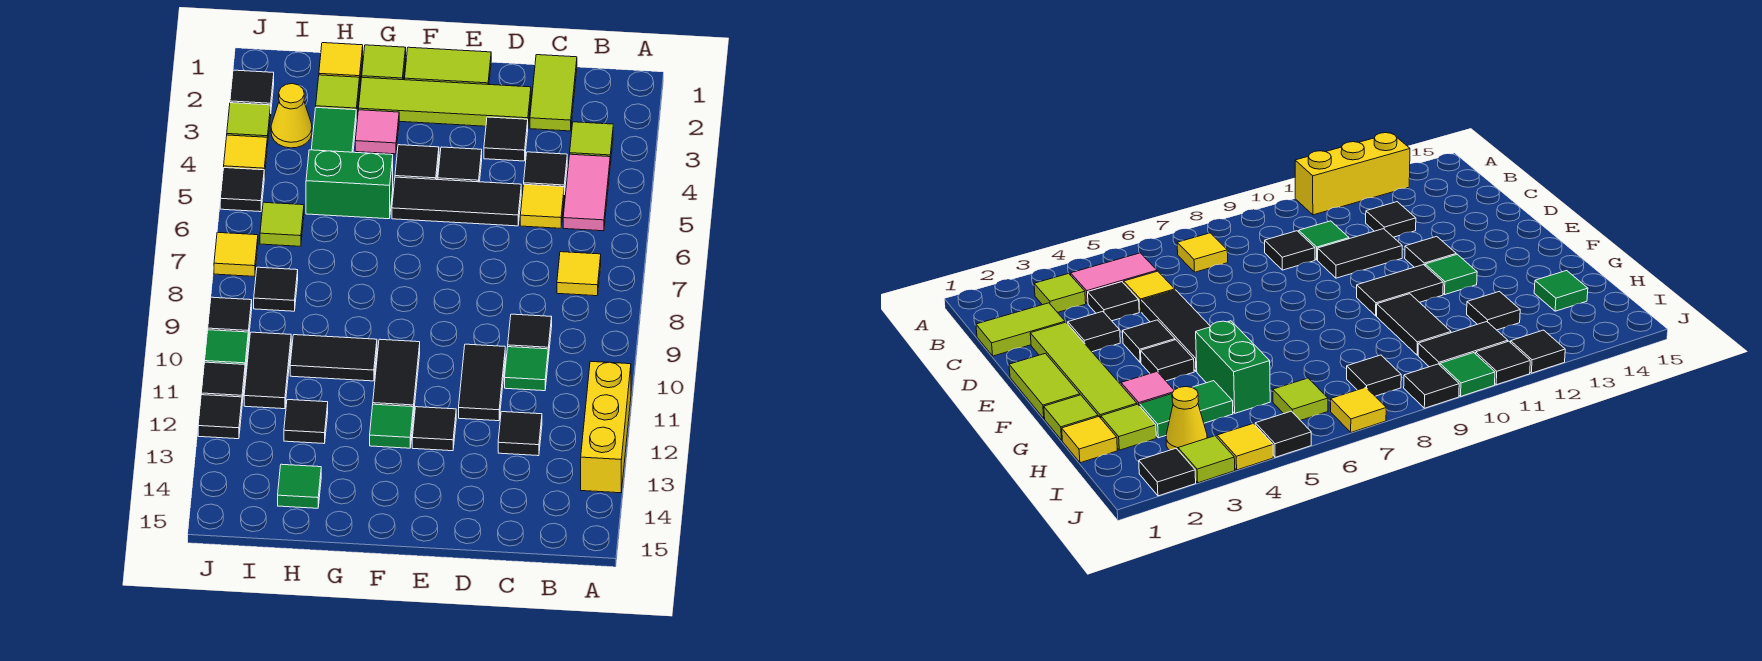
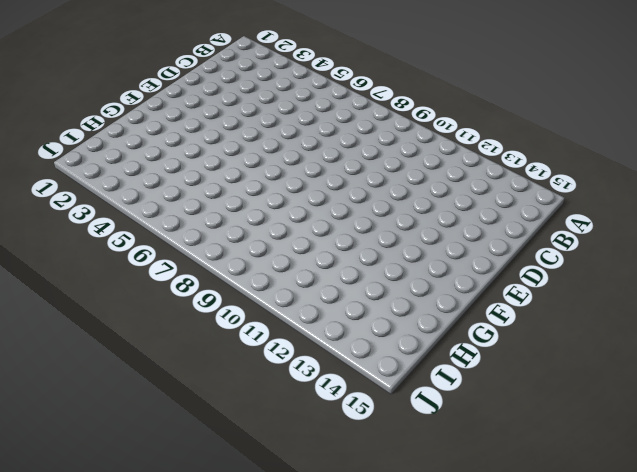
none -> yellow brick A11:A13 level 1
none -> lime tile B3 level 1
none -> pink tile B4:B5 level 1
none -> yellow tile B7 level 1

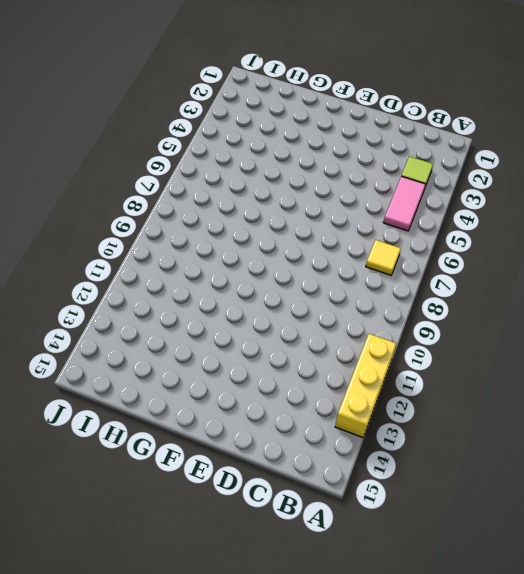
none -> lime tile C1:C2 level 1
none -> black tile C4 level 1
none -> yellow tile C5 level 1
none -> black tile C9 level 1

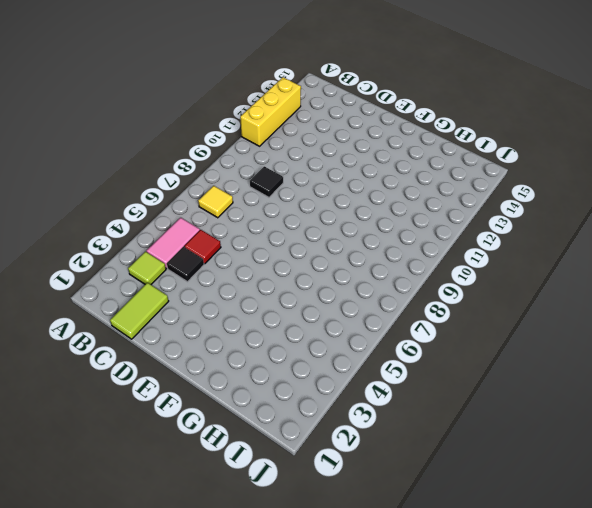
red tile C5 level 1 -> yellow tile C5 level 1
none -> green tile C10 level 1
none -> black tile C12 level 1
none -> lime tile D2:G2 level 1
none -> black tile D3 level 1

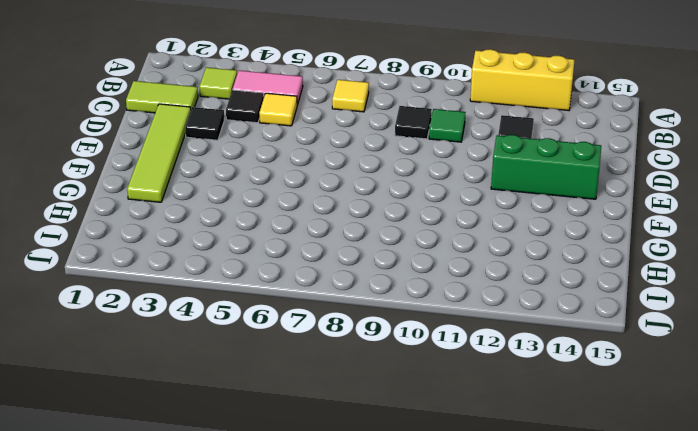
green brick E12:E14 level 1 -> black tile E12 level 1
none -> black tile D5:F5 level 1
none -> black tile D10:D11 level 1
none -> lime tile E1:F1 level 1
none -> black tile E4 level 1

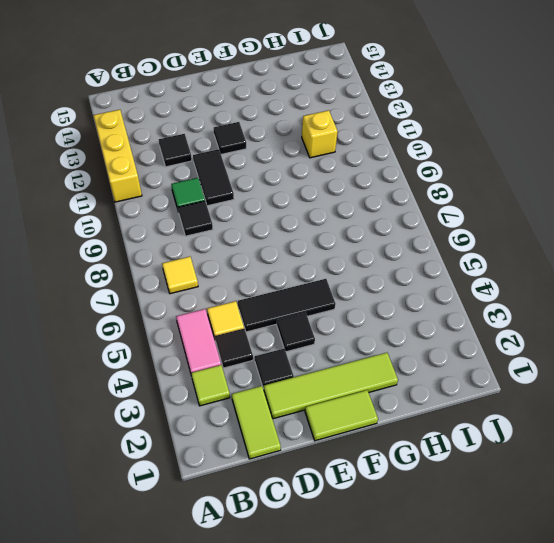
yellow brick H11 level 1 -> none
none -> black tile F4 level 1
none -> black tile F10:F11 level 1
none -> green tile F12 level 1
none -> lime tile G1 level 1

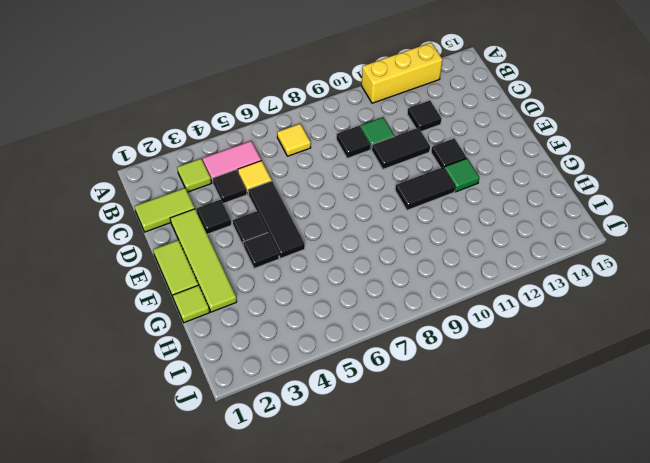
none -> pink tile G3 level 1
none -> green brick G5:H5 level 1
none -> black tile G10:H10 level 1
none -> yellow tile H1 level 1

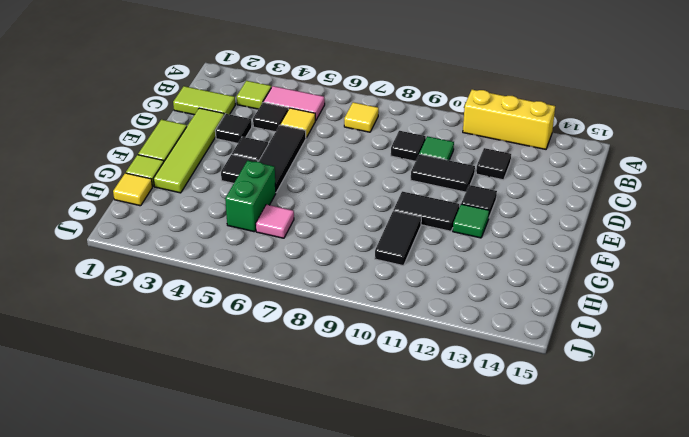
pink tile H6 level 1 -> pink tile G3 level 1
none -> lime tile H2 level 1
none -> green tile H3:H4 level 1
none -> black tile H12 level 1
none -> green tile H14 level 1

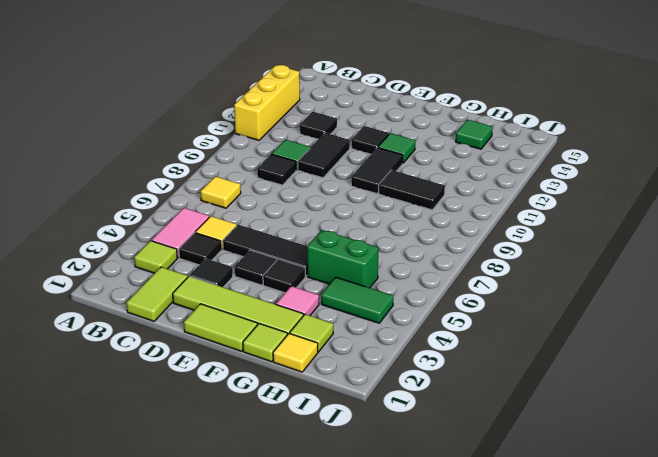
green tile H4:I4 level 1 -> green tile H3:H4 level 1
none -> black tile H12 level 1
none -> yellow cone I3 level 1
none -> lime tile I6 level 1
none -> black tile I8 level 1

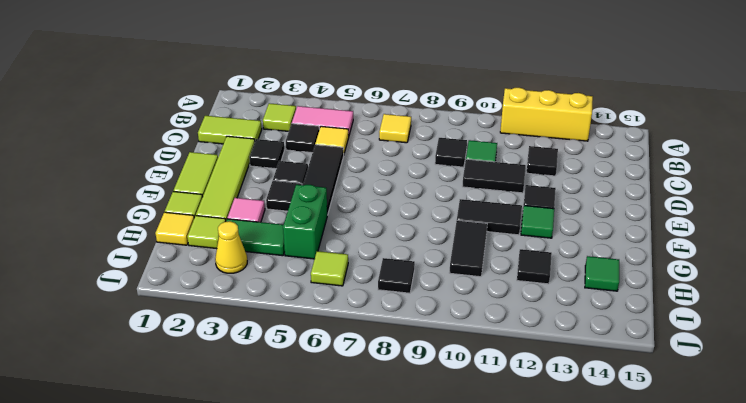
none -> black tile I10:I11 level 1
none -> black tile J2 level 1
none -> lime tile J3 level 1
none -> yellow tile J4 level 1

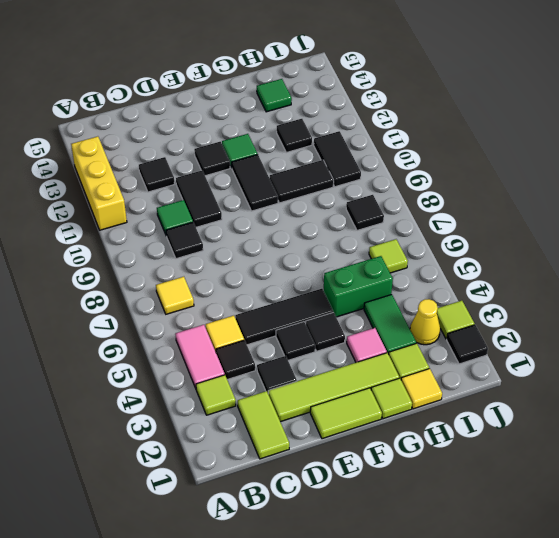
none -> yellow tile J4 level 1
none -> black tile J5 level 1
none -> yellow tile J7 level 1
none -> black tile J9 level 1

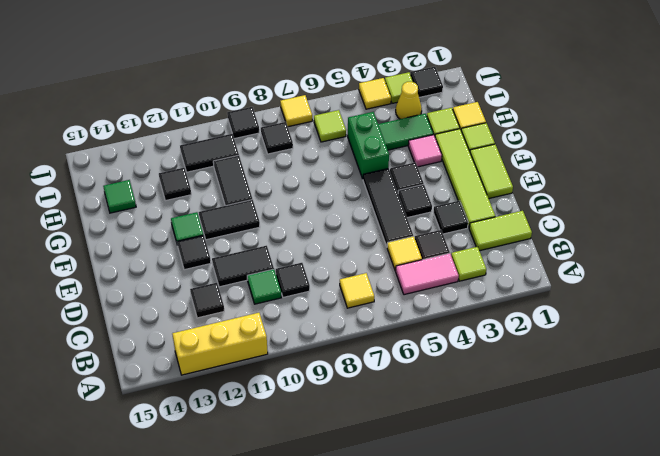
none -> black tile J5 level 1
none -> green tile J10 level 1
none -> black tile J11 level 1
none -> black tile J12 level 1

